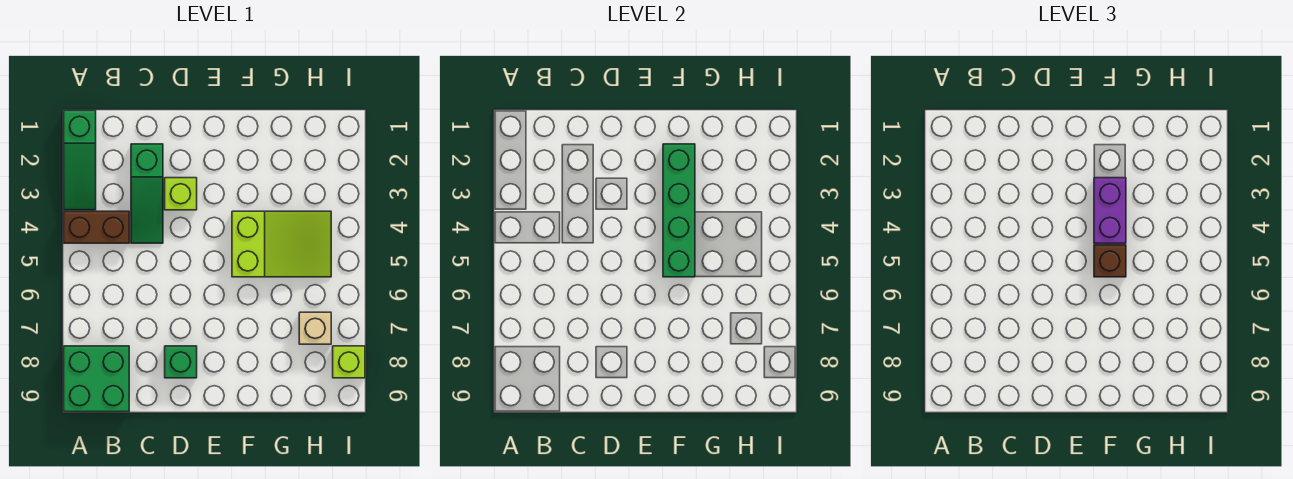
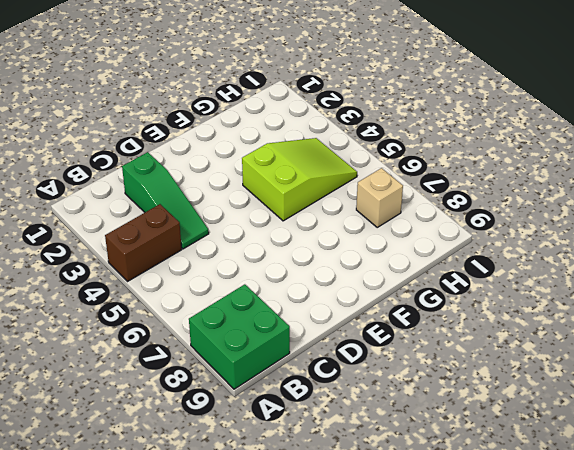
none -> green slope A1:A3 level 1 top 1
none -> lime brick D3 level 1
none -> green brick D8 level 1

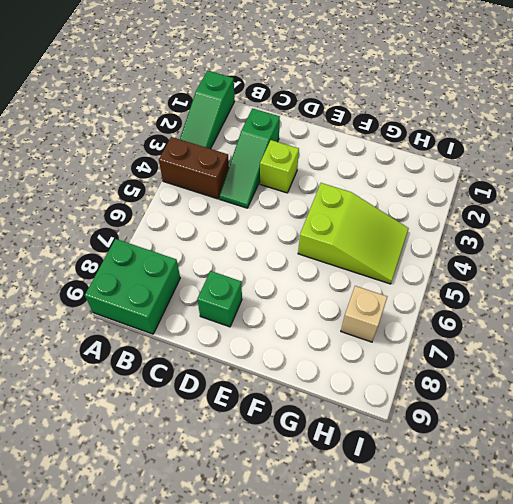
none -> lime brick I8 level 1
none -> green brick F2:F5 level 2
none -> purple brick F3:F4 level 3

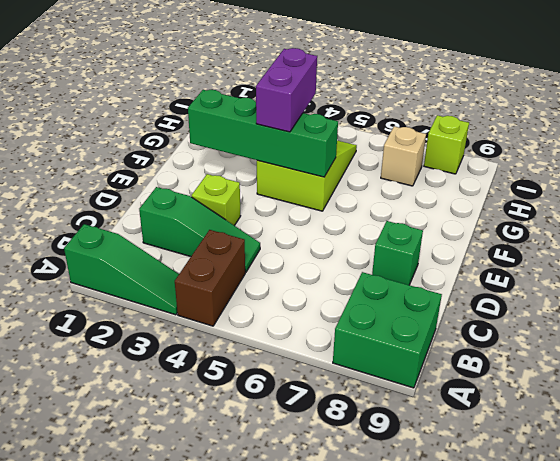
purple brick F4:G4 level 3 -> purple brick F3:F4 level 3
none -> brown brick F5 level 3

